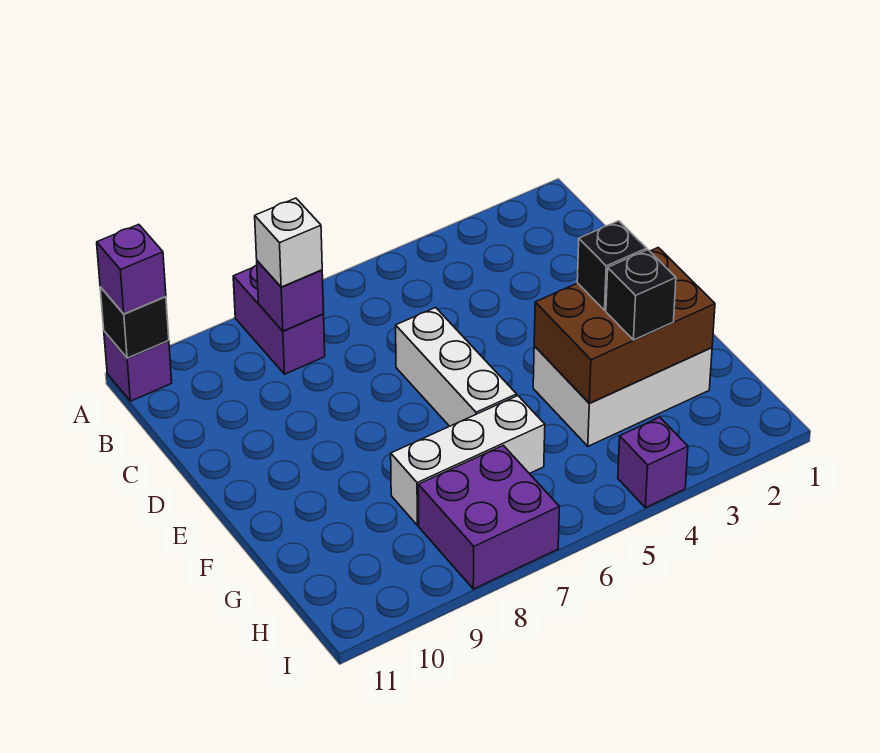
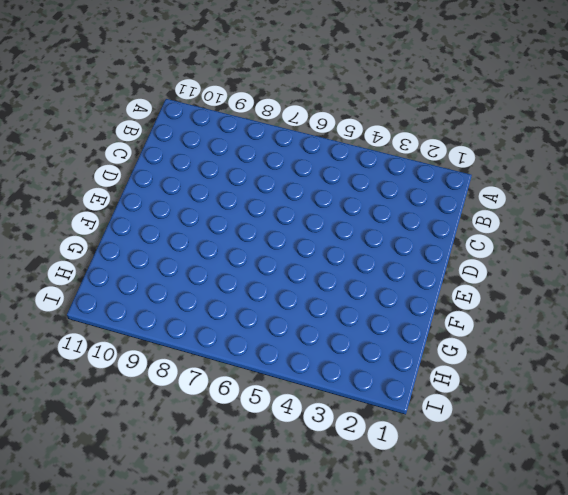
none -> purple brick A8:B8 level 1
none -> purple brick A11 level 1
none -> white brick D6:F6 level 1

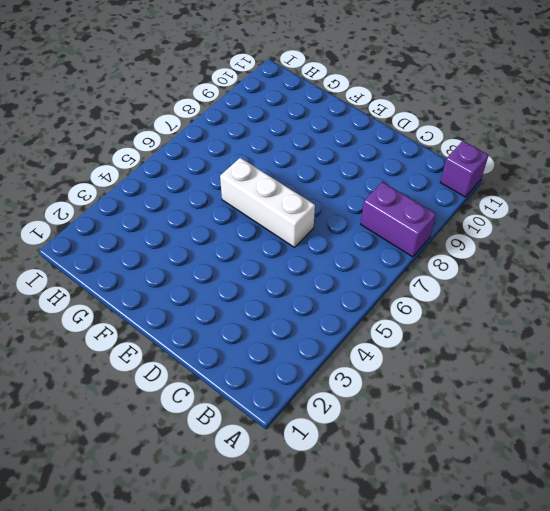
none -> white brick F2:G4 level 1
none -> white brick G6:G8 level 1
none -> purple brick H7:I8 level 1

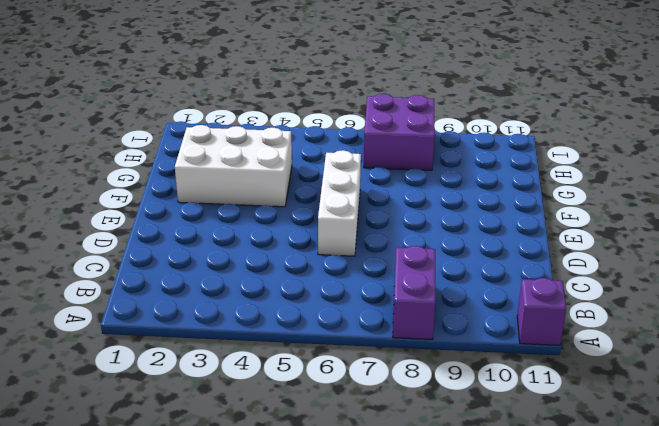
none -> white brick G6:G8 level 1
none -> purple brick I4 level 1
none -> black brick A11 level 2

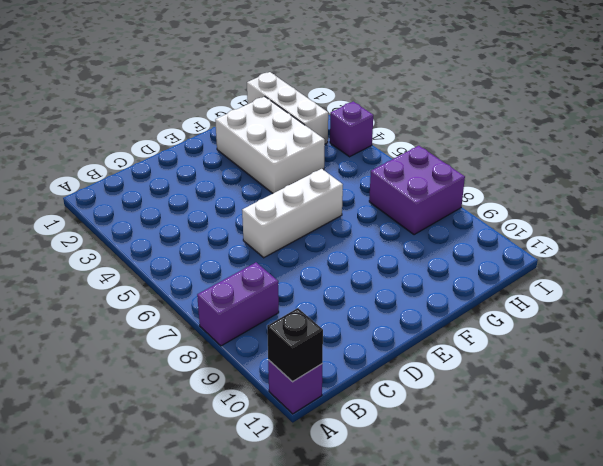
white brick H1:H3 level 1 -> white brick G6:G8 level 1
none -> purple brick B8 level 2
none -> brown brick F2:G4 level 2
none -> purple brick A11 level 3

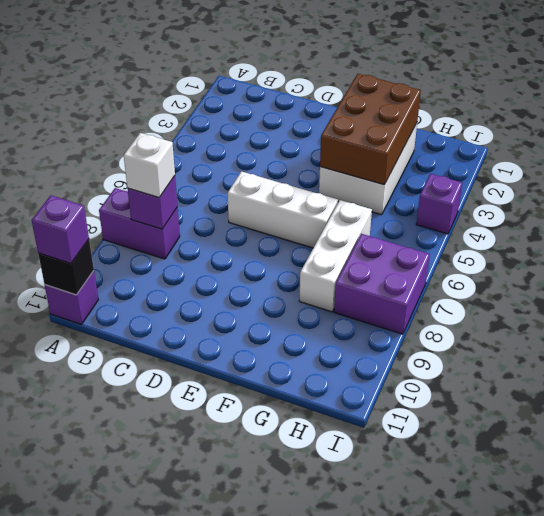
none -> black brick F3 level 3
none -> black brick G3 level 3

